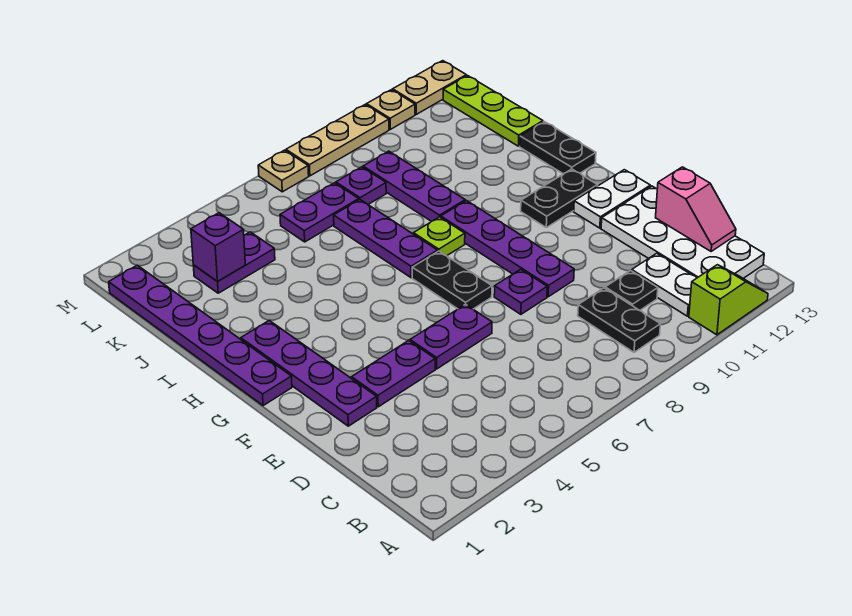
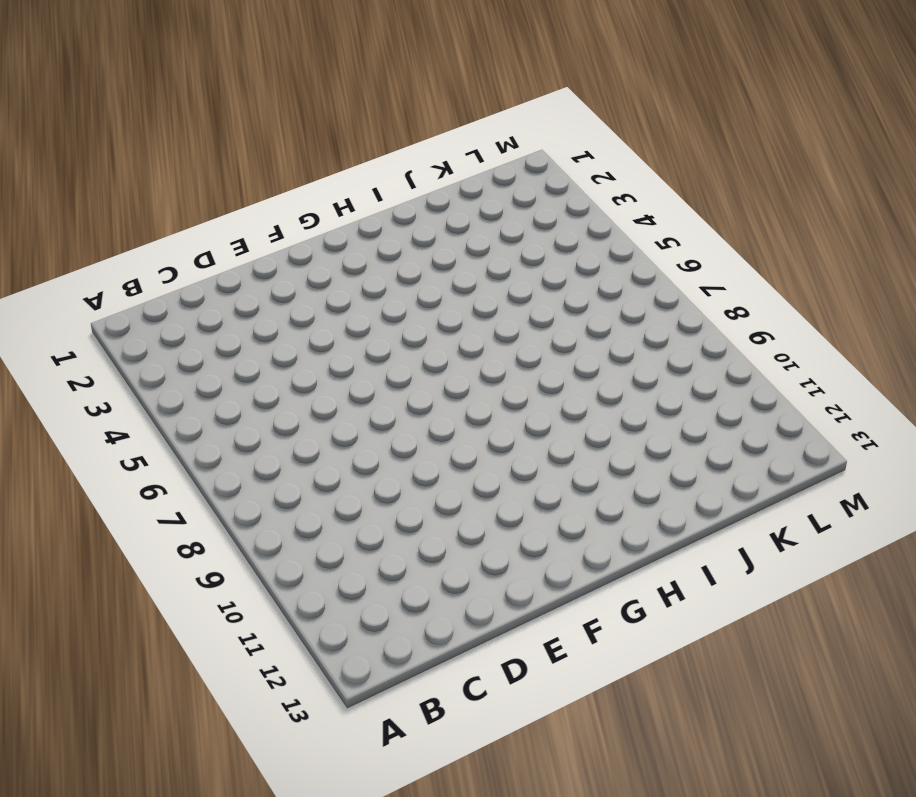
none -> lime slope A11:A12 level 1 top 11
none -> black plate B9:C9 level 1
none -> white plate B11:C11 level 1

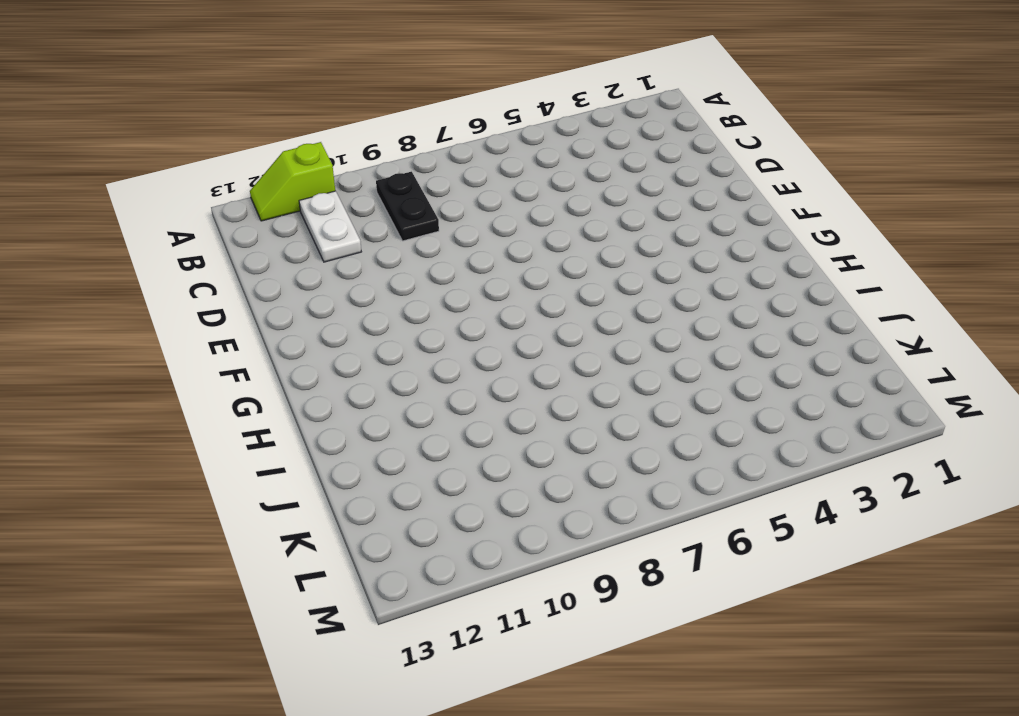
none -> white plate B12:E13 level 1
none -> black plate C10 level 1
none -> purple plate E2:H2 level 1

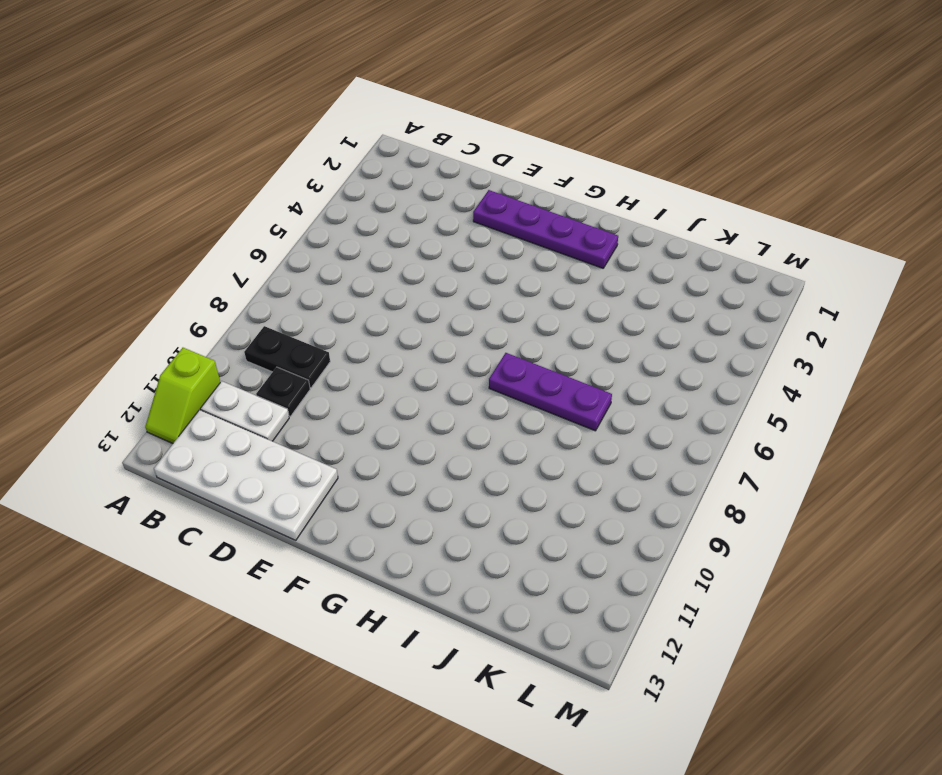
none -> purple plate E3:E4 level 1
none -> purple plate E5:E6 level 1
none -> purple plate E8 level 1

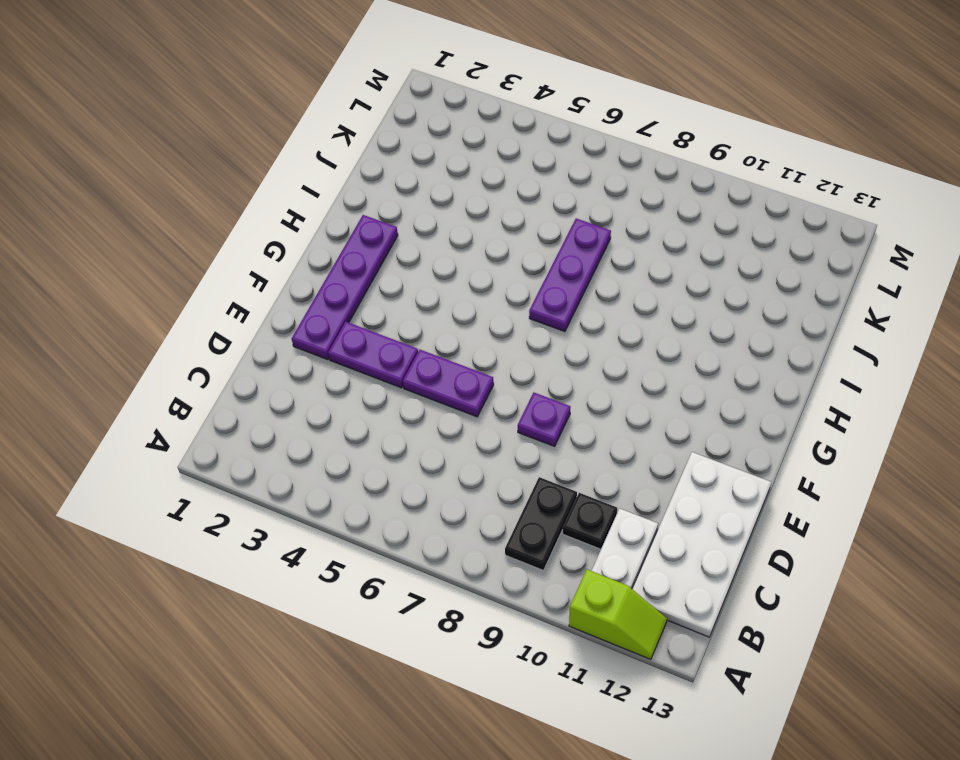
none -> purple plate E9:H9 level 1
none -> black plate F7:G7 level 1
none -> white plate F12:F13 level 1

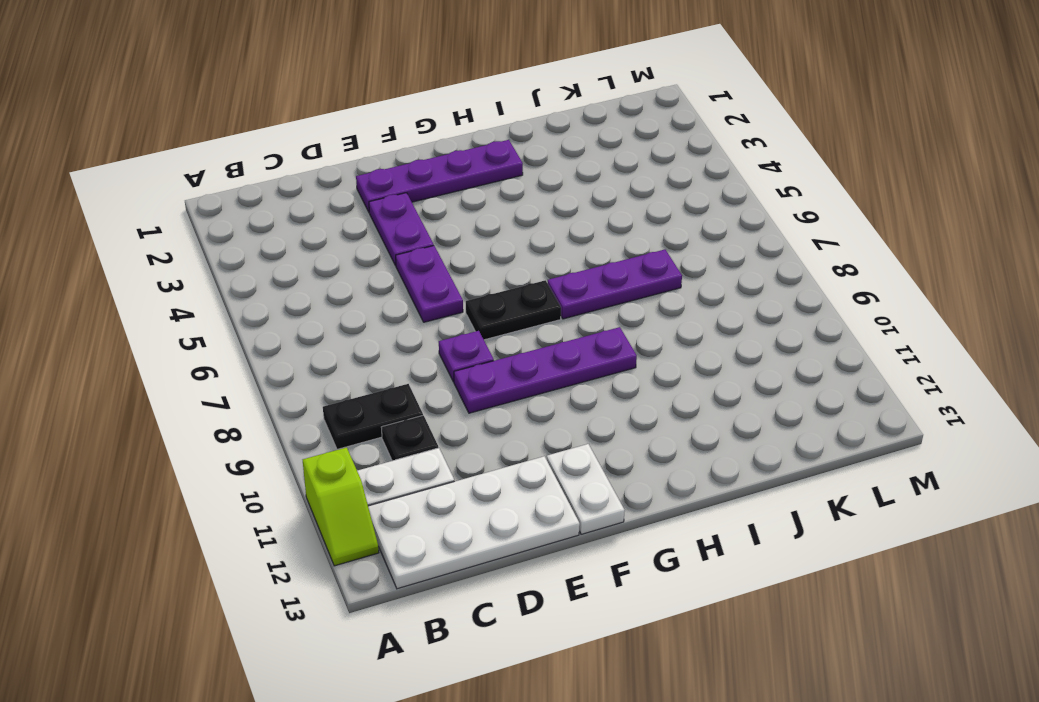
none -> purple plate G1:L1 level 1
none -> black plate G11:G12 level 1
none -> lime plate H8 level 1

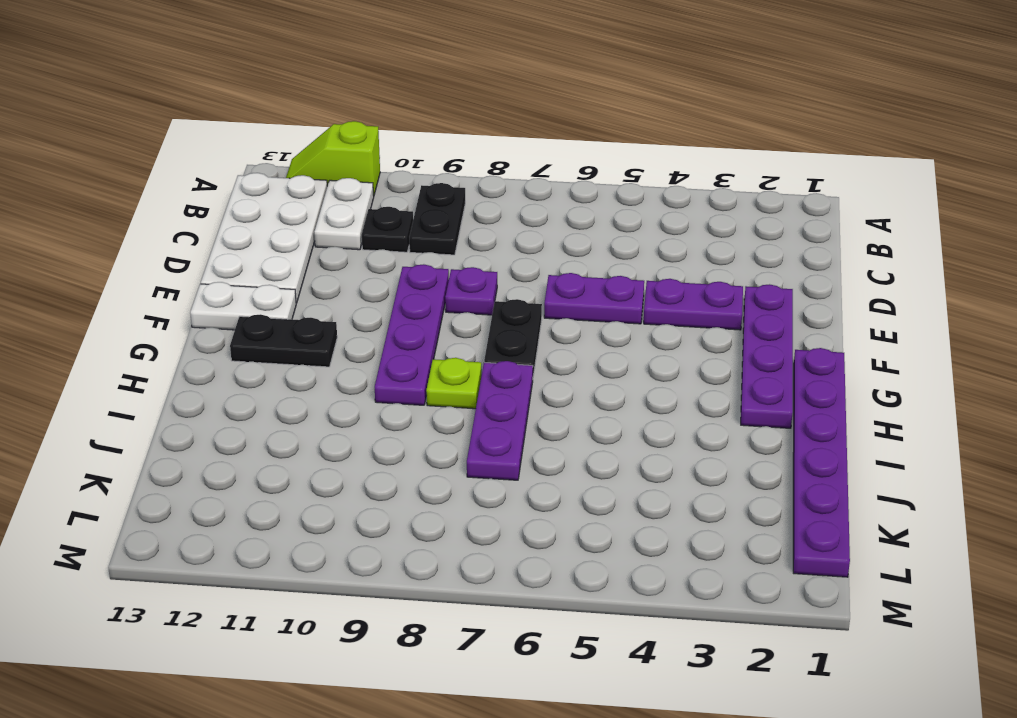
none -> black plate H13:I13 level 1
none -> purple plate I9:K9 level 1
none -> lime plate J13:L13 level 1

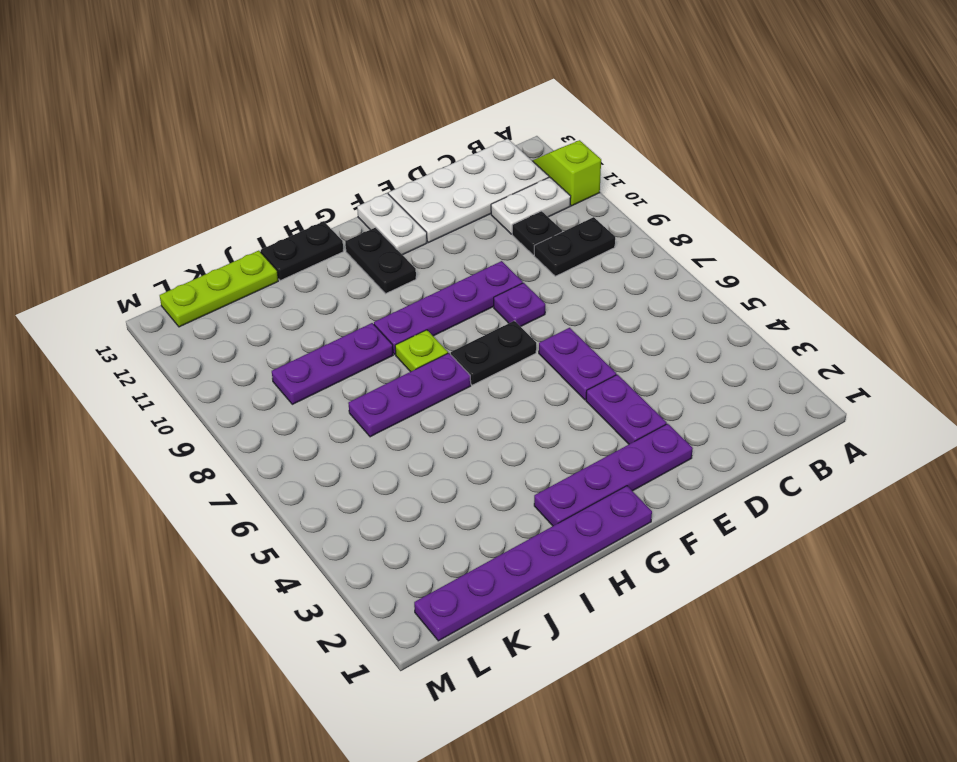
none -> purple plate K3:K4 level 1
none -> purple plate K6:K7 level 1
none -> purple plate K8 level 1

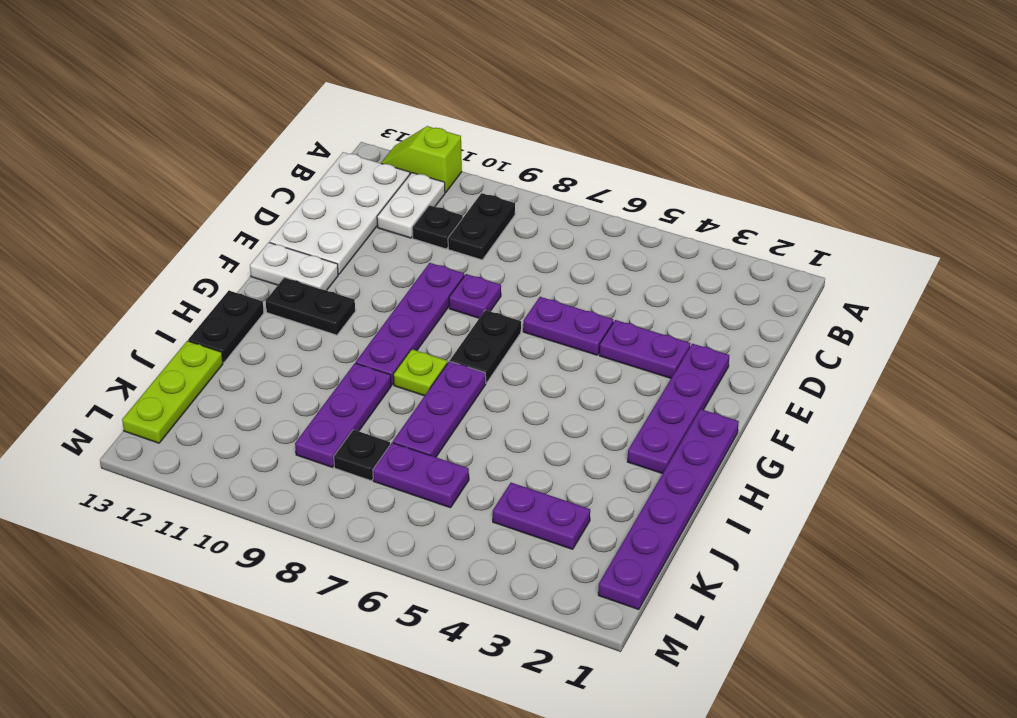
black plate K8 level 1 -> purple plate K8 level 1
none -> tan plate M7 level 1
none -> tan plate M8:M10 level 1
none -> tan plate M11 level 1

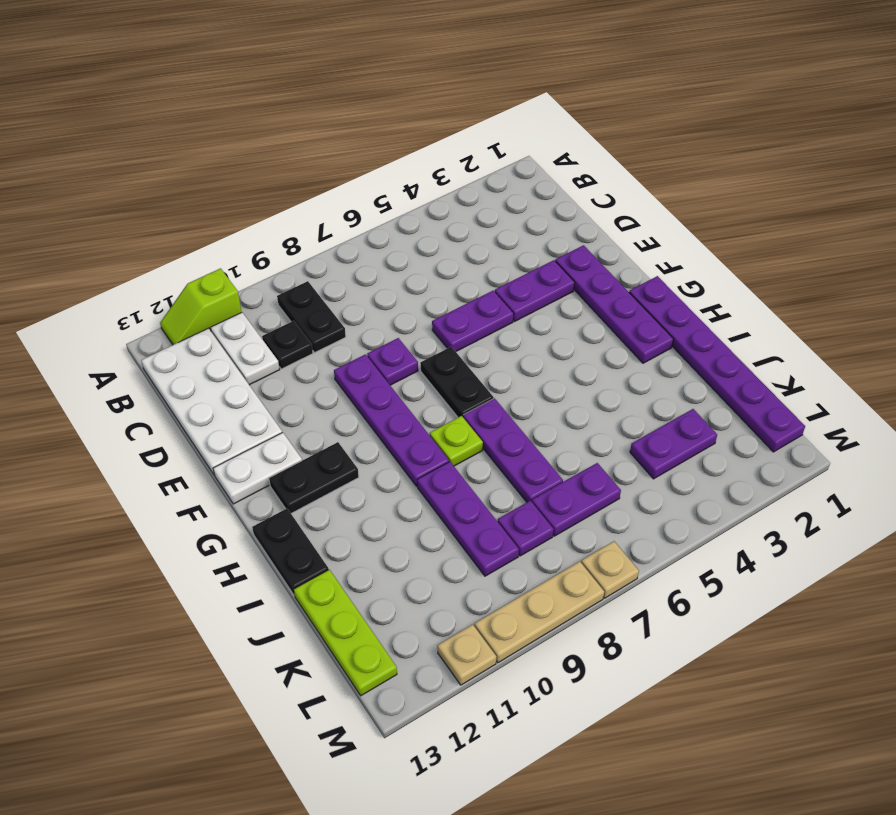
none -> tan plate M12:M13 level 1
none -> pink slope C13:D13 level 2 top D
none -> purple brick K3 level 2

